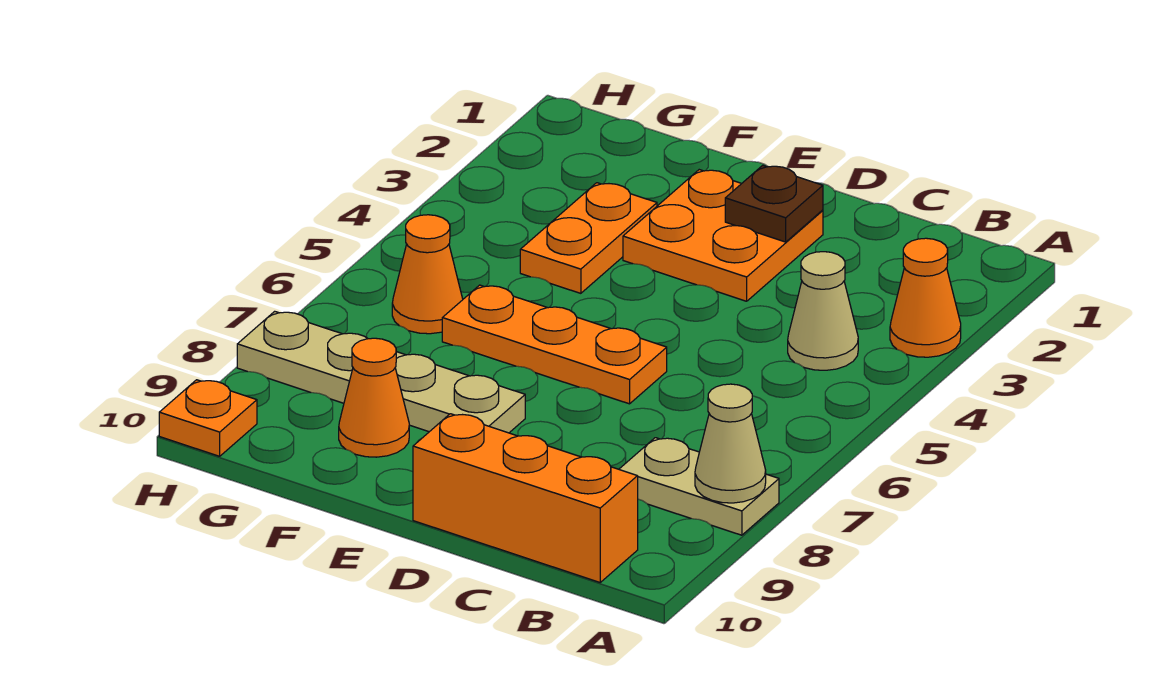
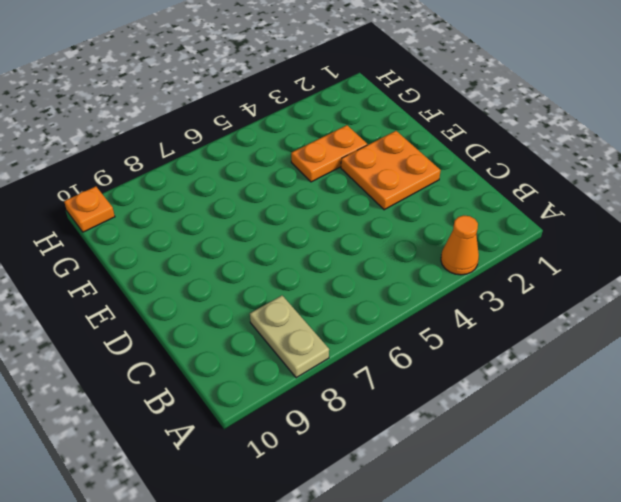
none -> tan cone B4 level 1
none -> orange brick B10:D10 level 1
none -> orange plate D6:F6 level 1

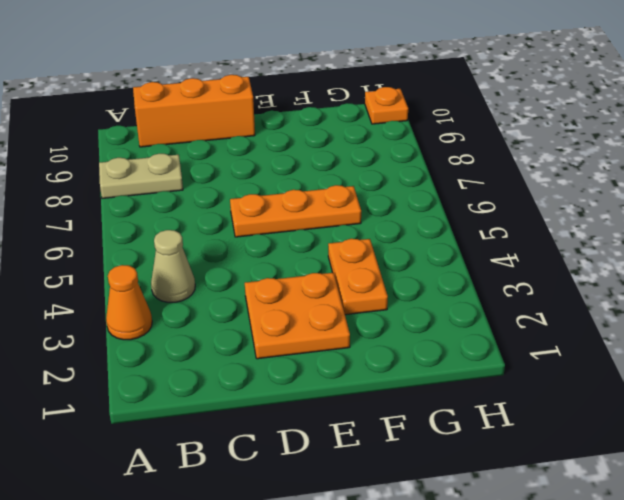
none -> tan plate E8:H8 level 1
none -> orange cone F9 level 1
none -> orange cone G6 level 1

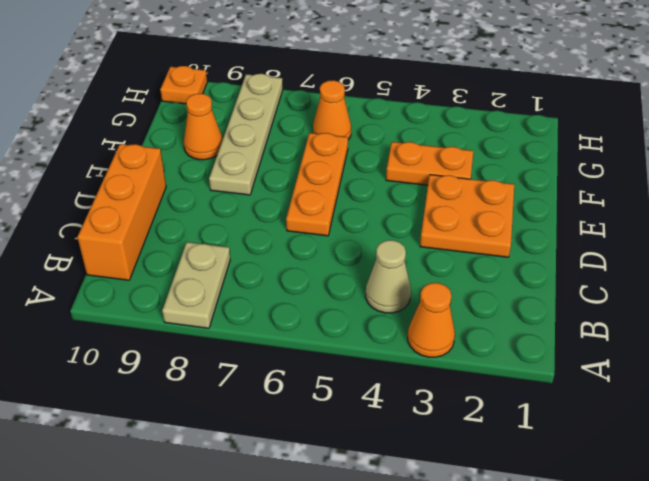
none -> tan cone A8 level 2
none -> brown plate D2 level 2

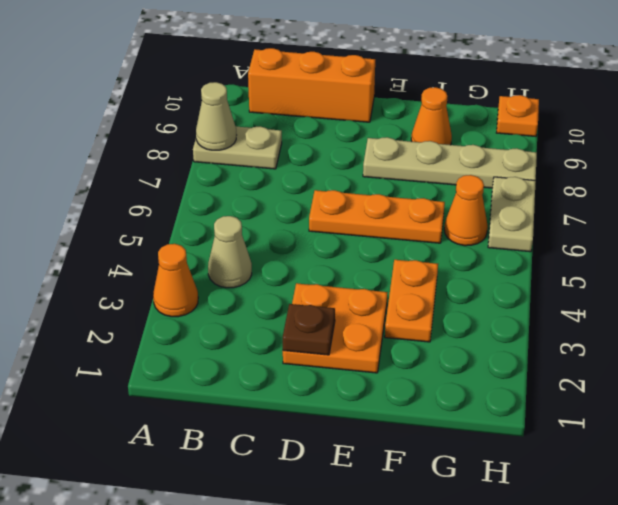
tan plate H6:H7 level 1 -> none

